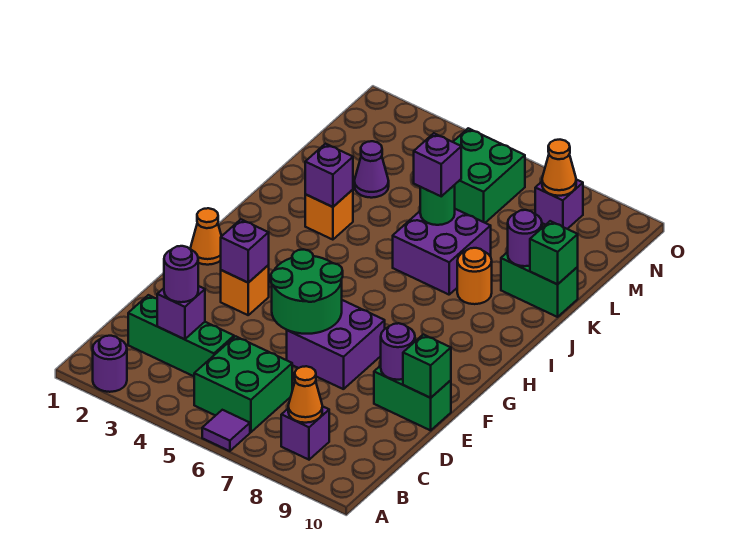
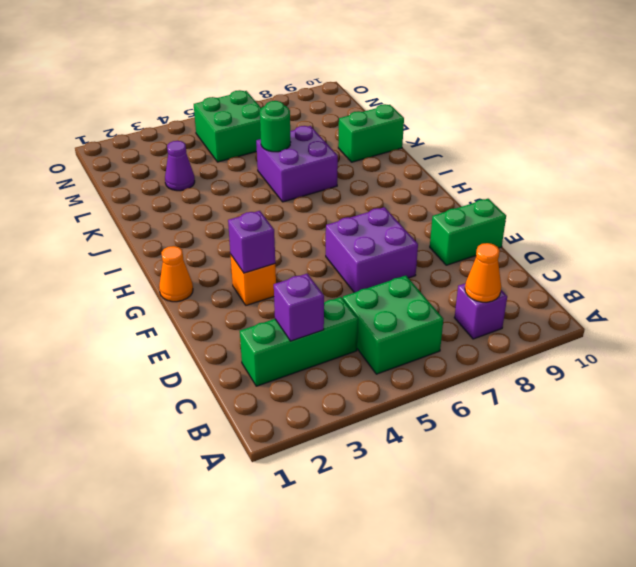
none -> purple round brick A2 level 1
none -> purple tile A6 level 1
none -> orange brick J3 level 1

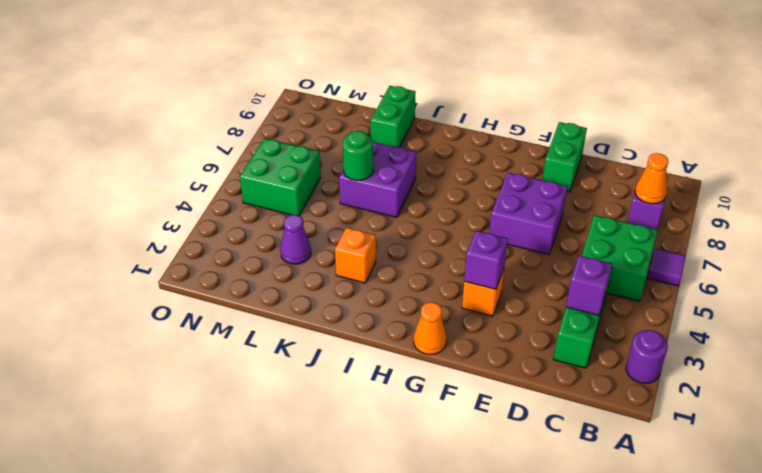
none -> orange round brick J8 level 1
none -> purple brick N8 level 1
none -> green round brick E5:F6 level 2

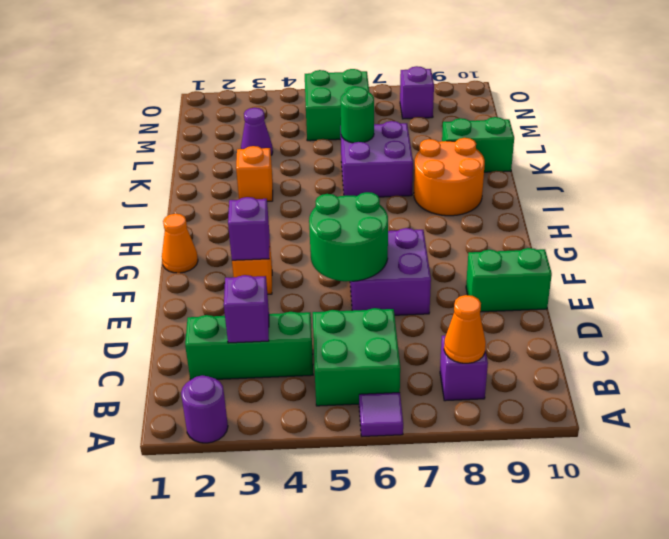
orange round brick I8:J9 level 1 -> orange round brick J8 level 1
none -> purple round brick E9 level 2
none -> green brick E10 level 2
none -> purple brick J3 level 2

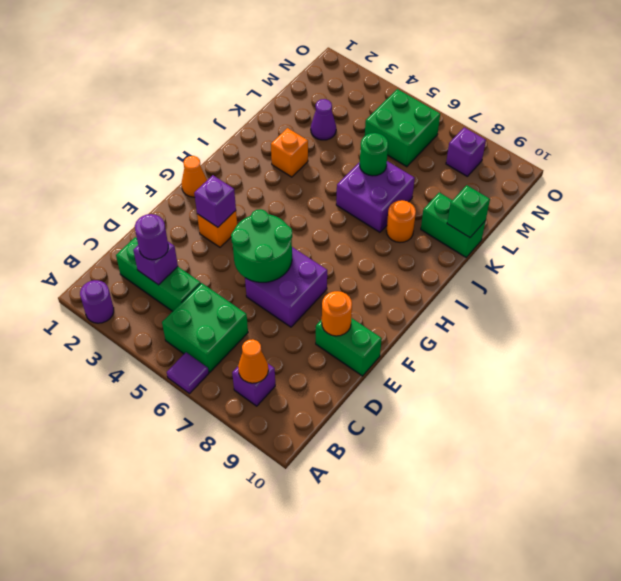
orange round brick E9 level 2 -> purple round brick E9 level 2
none -> green brick E10 level 2
none -> purple brick J3 level 2
none -> purple round brick K9 level 2

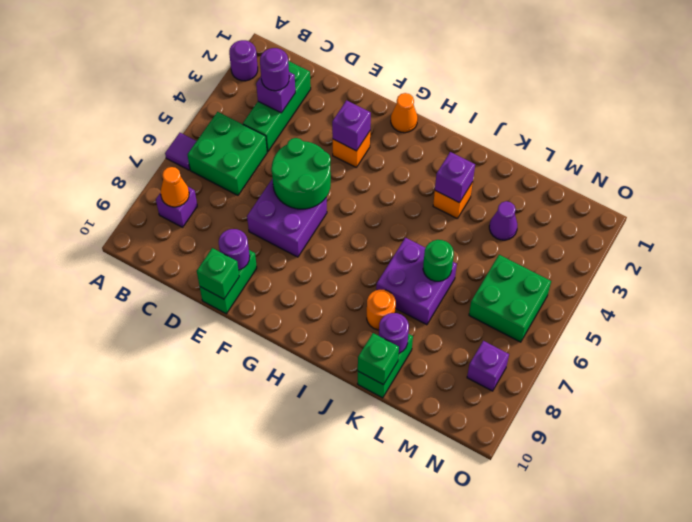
none -> orange cone N8 level 2
none -> purple brick K6 level 3

